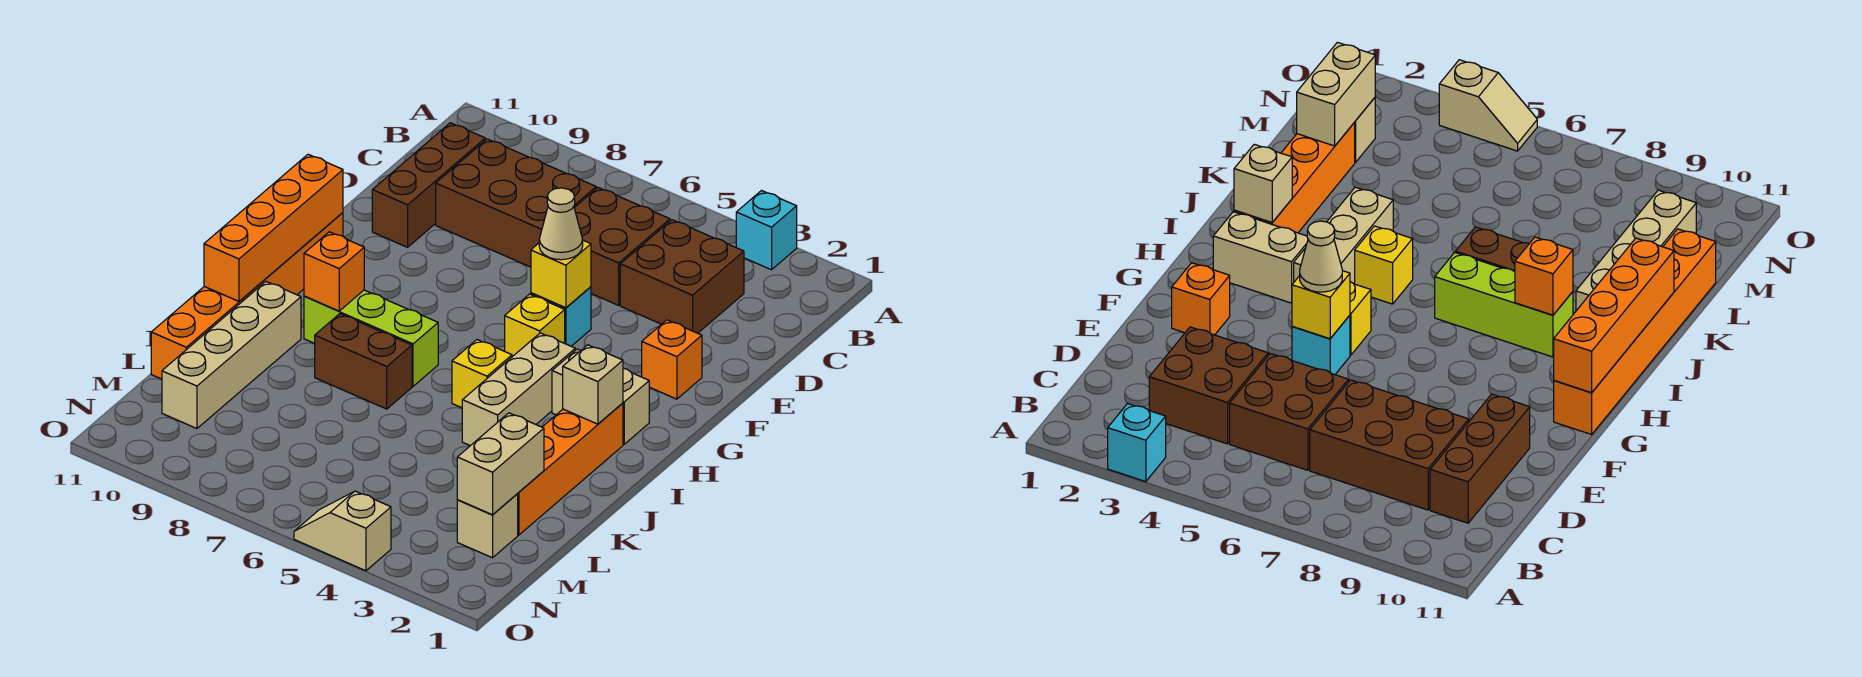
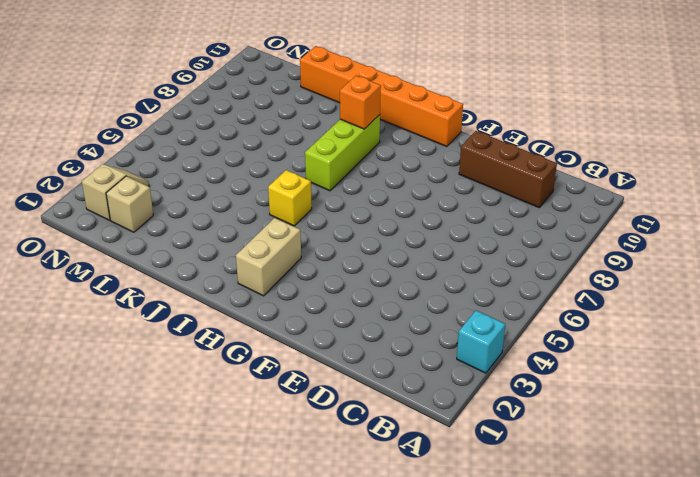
tan slope N2:N3 level 1 top 2 -> tan slope O4:O5 level 1 top 4
none -> brown brick C3:D4 level 1
none -> brown brick C5:D6 level 1
none -> brown brick C7:D9 level 1

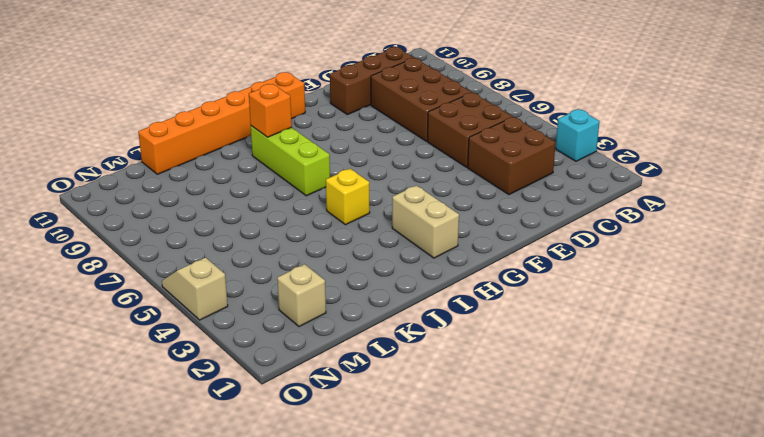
none -> orange brick F2 level 1
none -> cyan brick F5 level 1
none -> yellow brick G5 level 1

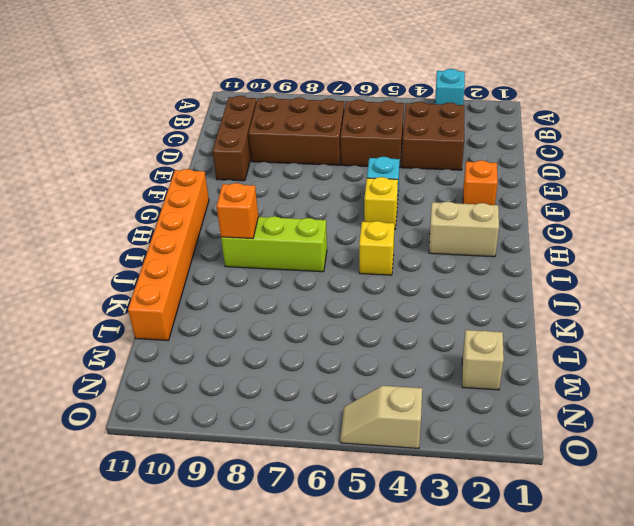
none -> tan brick H4:J4 level 1
none -> orange brick I2:L2 level 1
none -> brown brick J7:J8 level 1

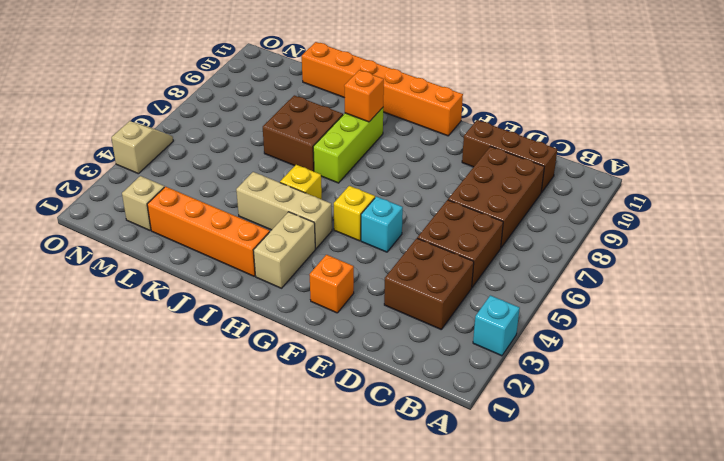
brown brick J7:K8 level 1 -> brown brick J7:J8 level 1
none -> tan brick J10:M10 level 1
none -> yellow brick F5 level 2
none -> orange brick G11:J11 level 2

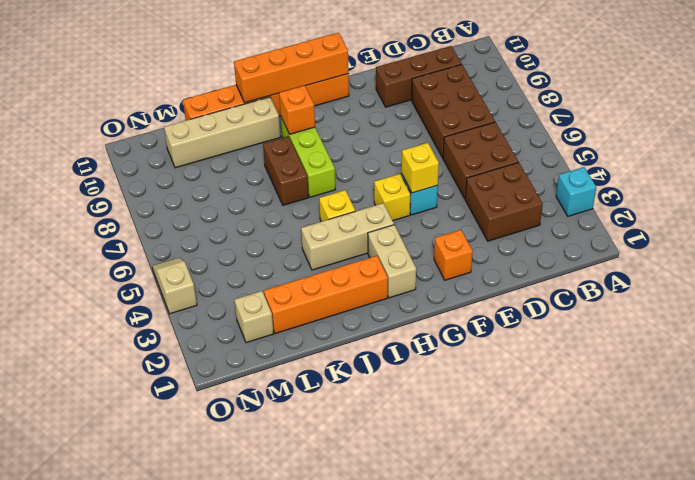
none -> tan brick I2 level 2
none -> tan brick L2:M2 level 2
none -> tan cone F5 level 3

